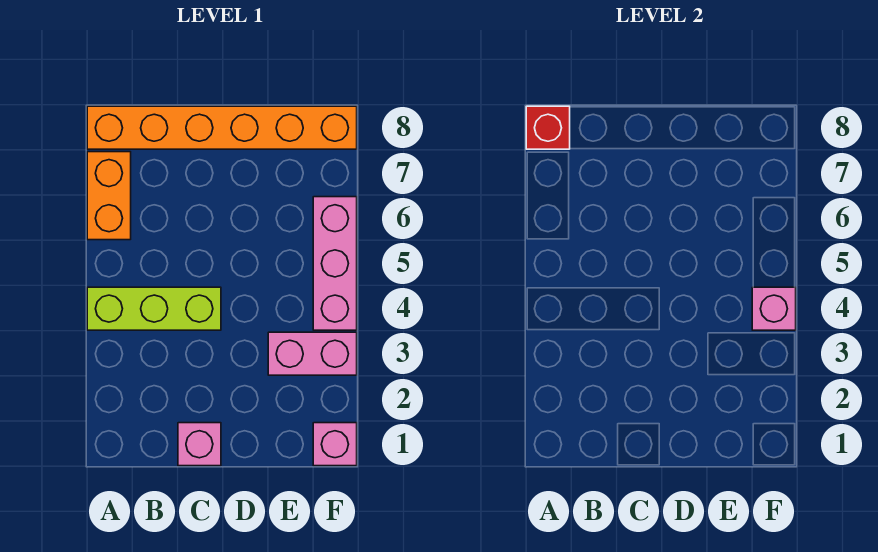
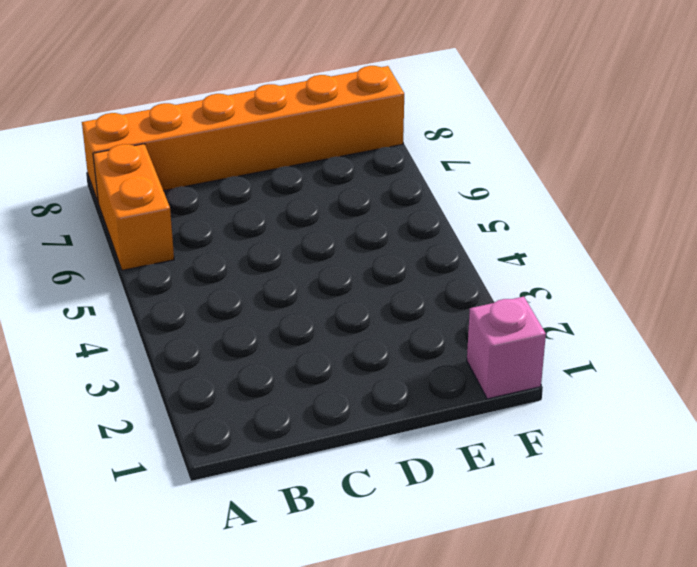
none -> lime brick A4:C4 level 1
none -> pink brick C1 level 1

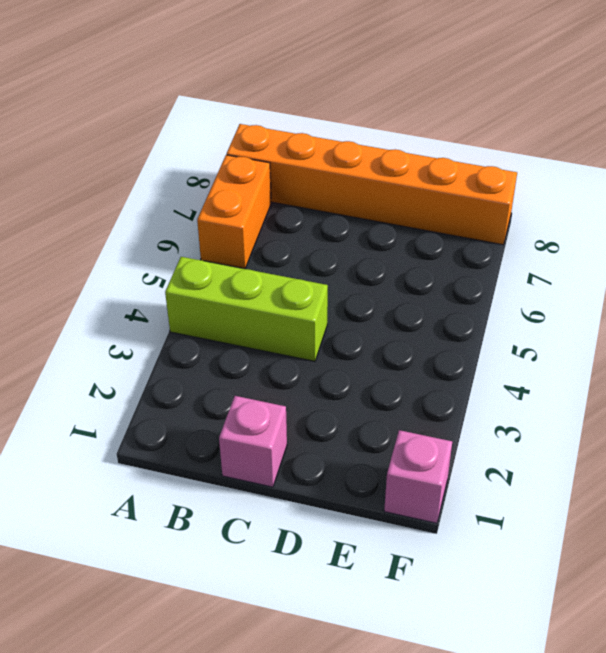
none -> pink brick E3:F3 level 1
none -> pink brick F4:F6 level 1

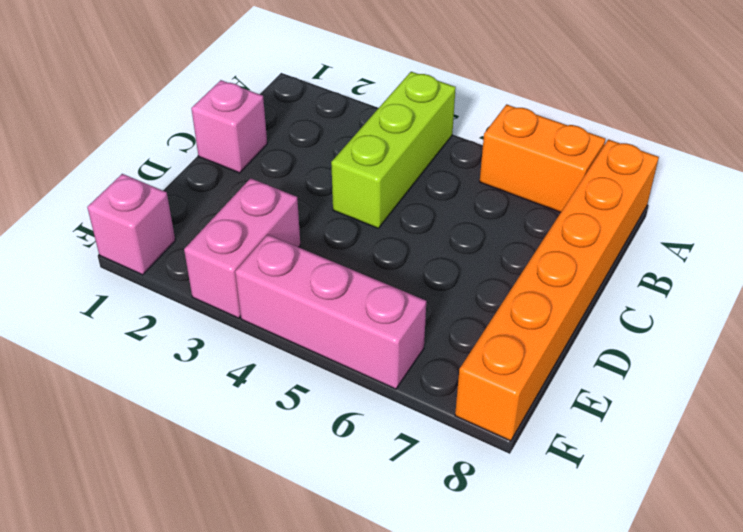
none -> red brick A8 level 2
none -> pink brick F4 level 2

